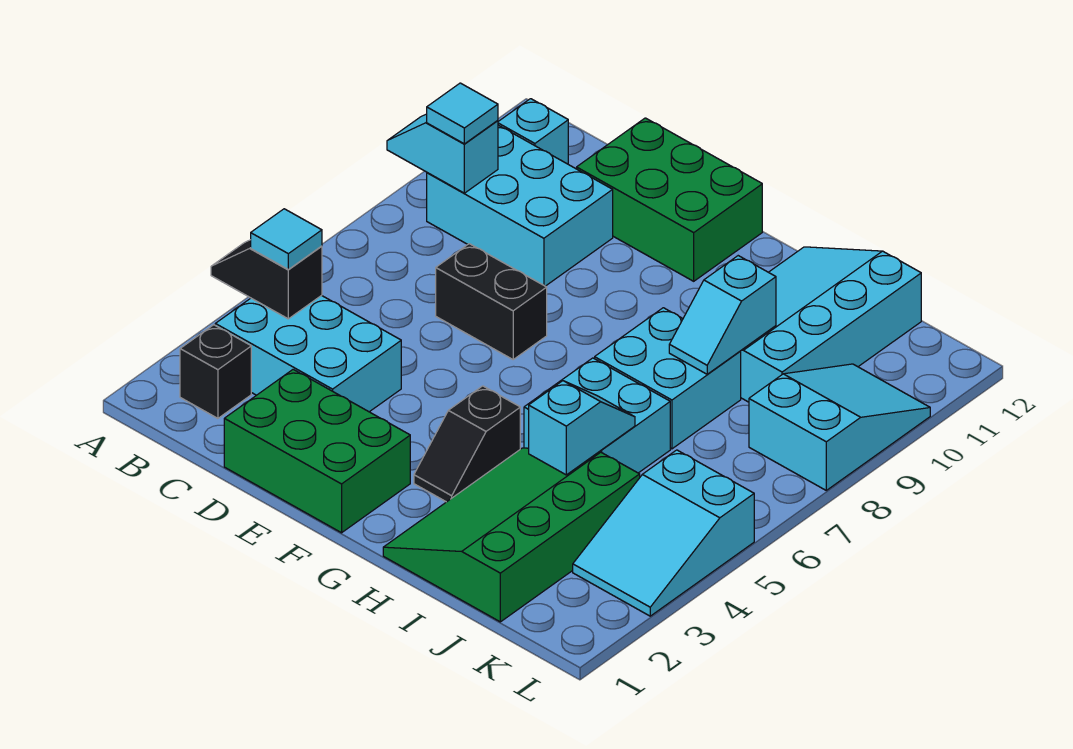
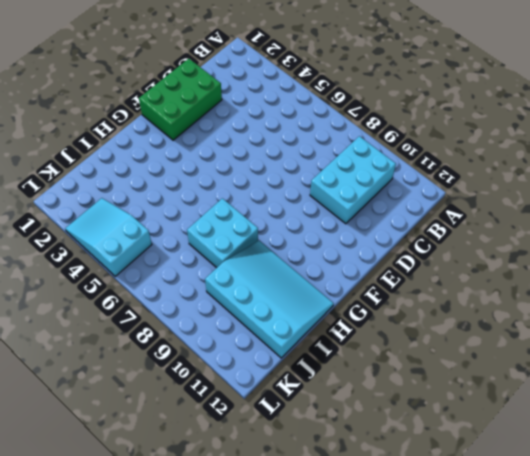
none -> black brick B2 level 1
none -> cyan brick B3:D4 level 1
none -> cyan brick B11 level 1

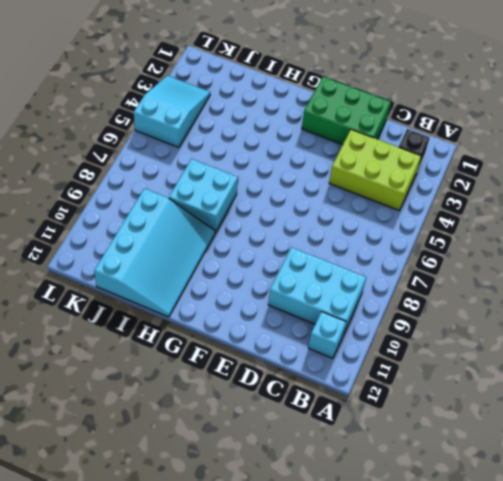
lime brick B3:D4 level 1 -> cyan brick B3:D4 level 1
none -> black brick D7:E7 level 1
none -> green brick D11:F12 level 1
none -> black slope G3:G4 level 1 top 4

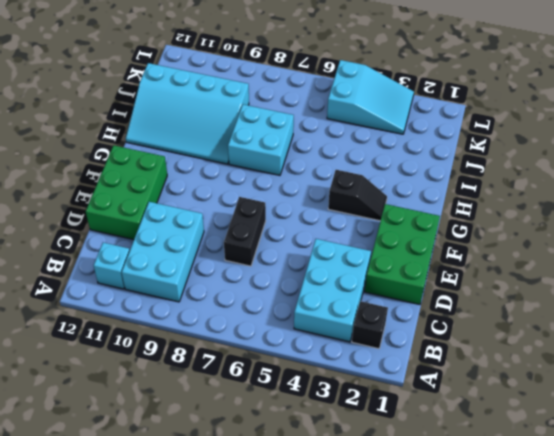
none -> green slope H1:J4 level 1 top J
none -> cyan brick H5:I6 level 1
none -> cyan slope K8:L10 level 1 top 8

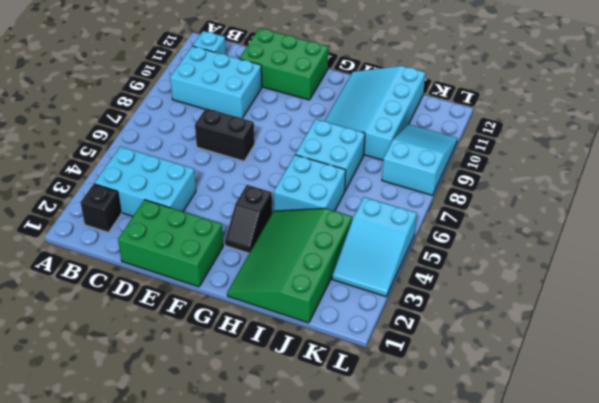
none -> black slope A4:B4 level 2 top B
none -> cyan slope A9:B9 level 2 top B
none -> cyan slope I4:I5 level 2 top 4

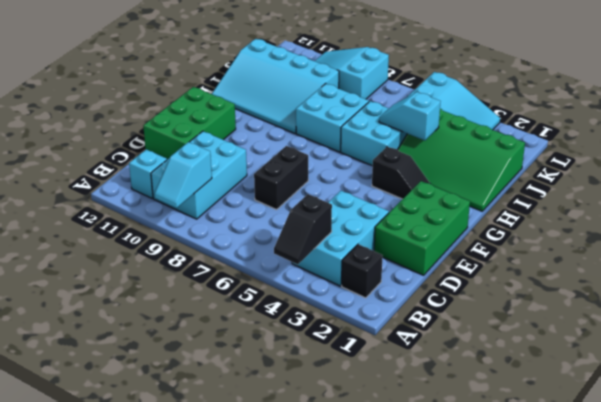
none -> cyan slope I8:I9 level 2 top 9
none -> cyan tile B4 level 3
none -> cyan tile B9 level 3

